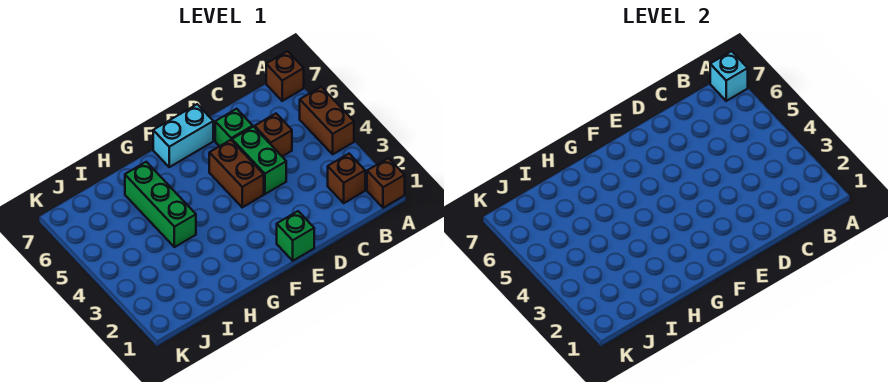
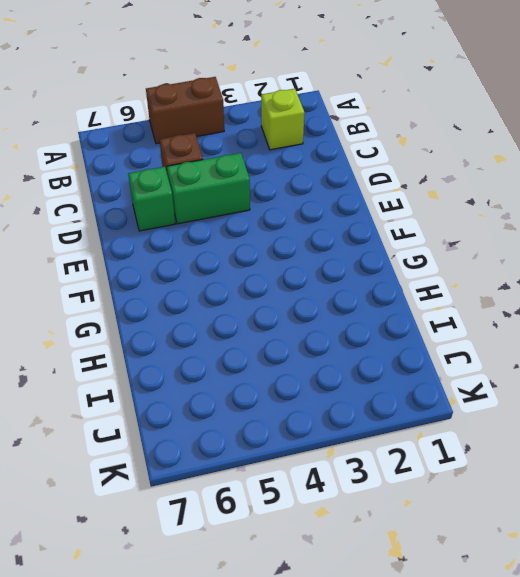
lime brick B2 level 1 -> brown brick B2 level 1
none -> brown brick A1 level 1
none -> brown brick A7 level 1
none -> green brick E1 level 1

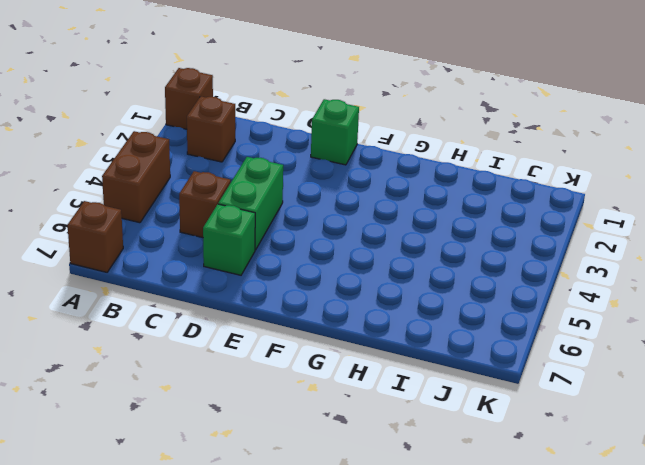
none -> brown brick E4:E5 level 1
none -> cyan brick E7:F7 level 1
none -> green brick H4:H6 level 1

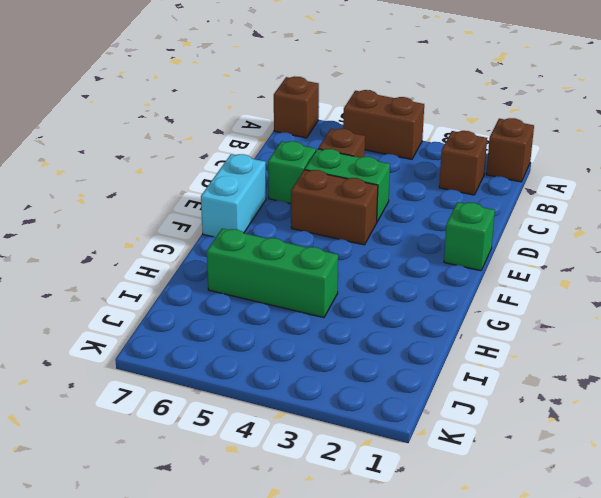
none -> cyan brick A7 level 2

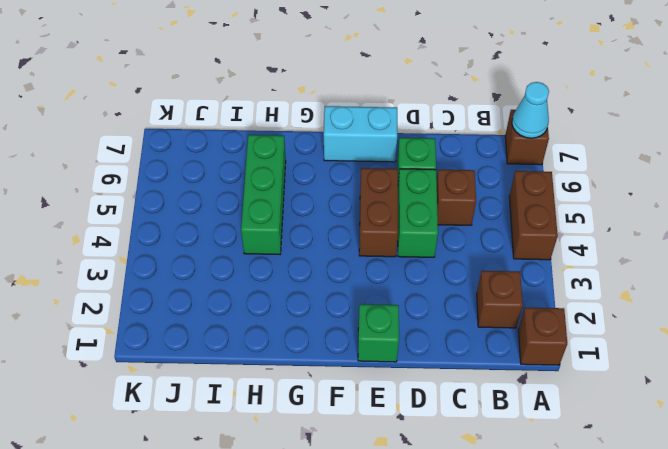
cyan cone A7 level 2 -> cyan brick A7 level 2

